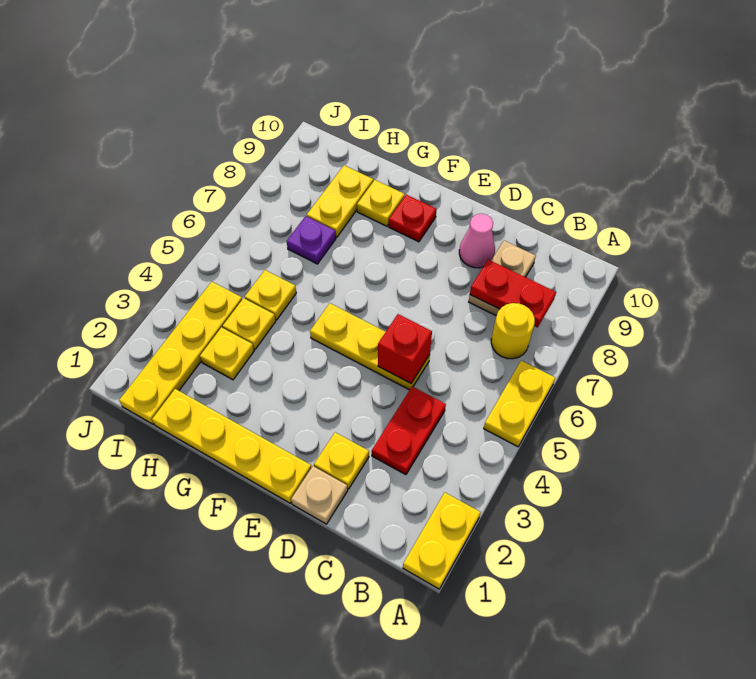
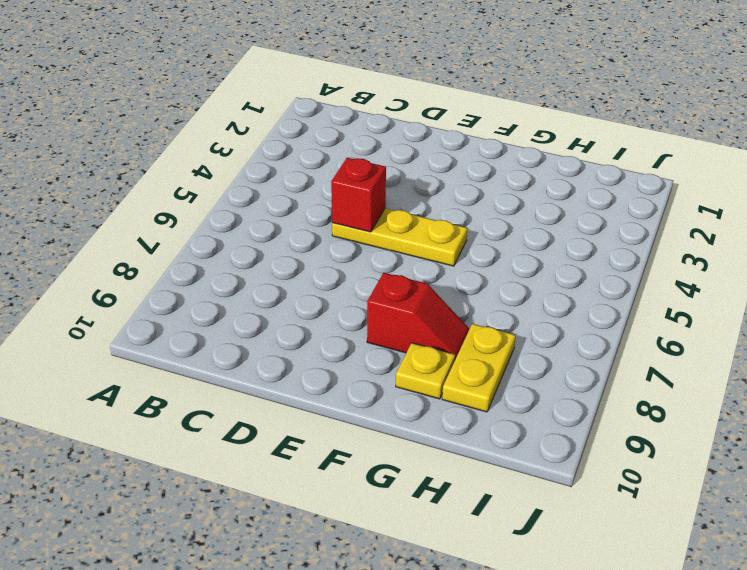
red slope F8:G8 level 1 top F -> none
none -> yellow plate A1:A2 level 1
none -> yellow plate A5:A6 level 1
none -> yellow round brick B7 level 1

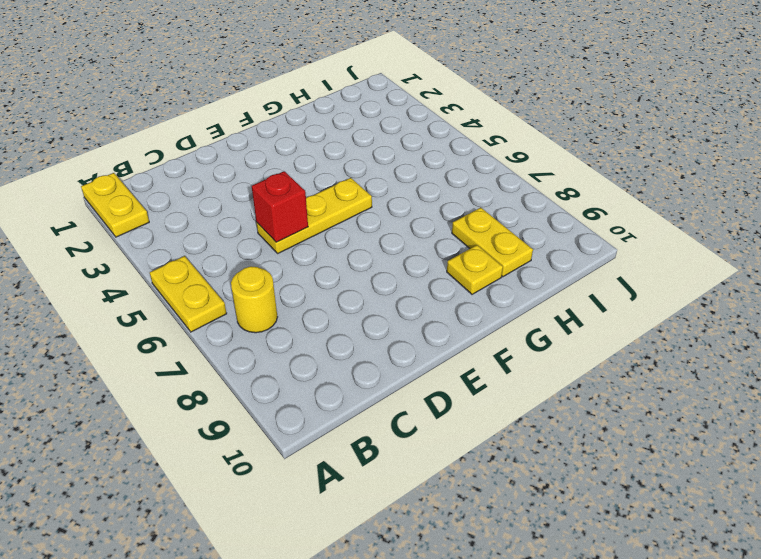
none -> red plate C3:C4 level 1
none -> tan plate C8:C9 level 1
none -> tan plate D1 level 1

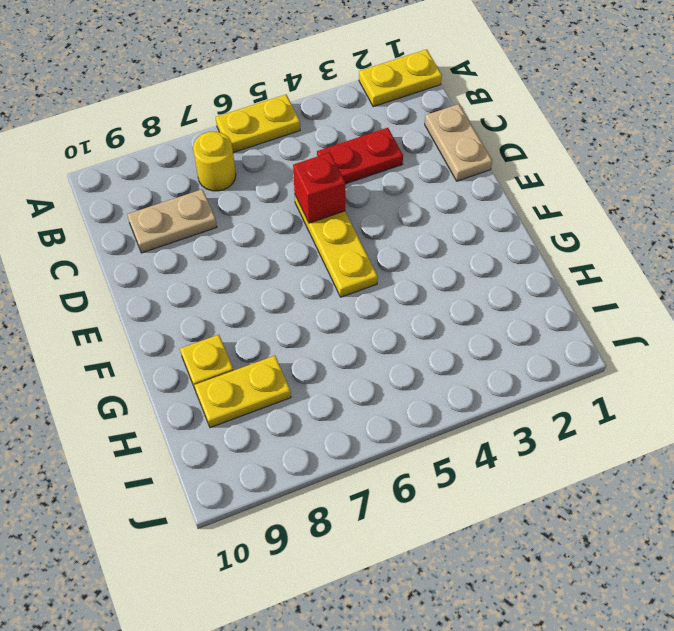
tan plate C1:D1 level 1 -> tan plate D1 level 1
none -> yellow plate D2 level 1
none -> pink cone D9 level 1
none -> yellow plate E1:H1 level 1

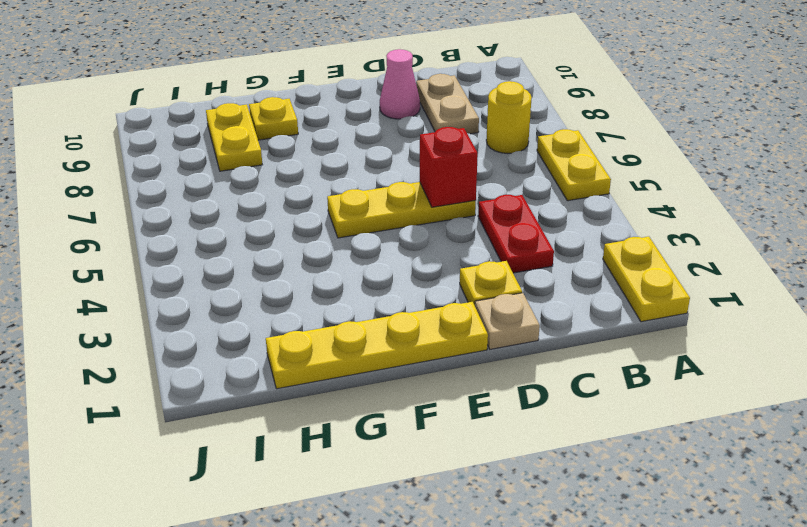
none -> red plate F9 level 1
none -> yellow plate H3 level 1
none -> yellow plate H4 level 1

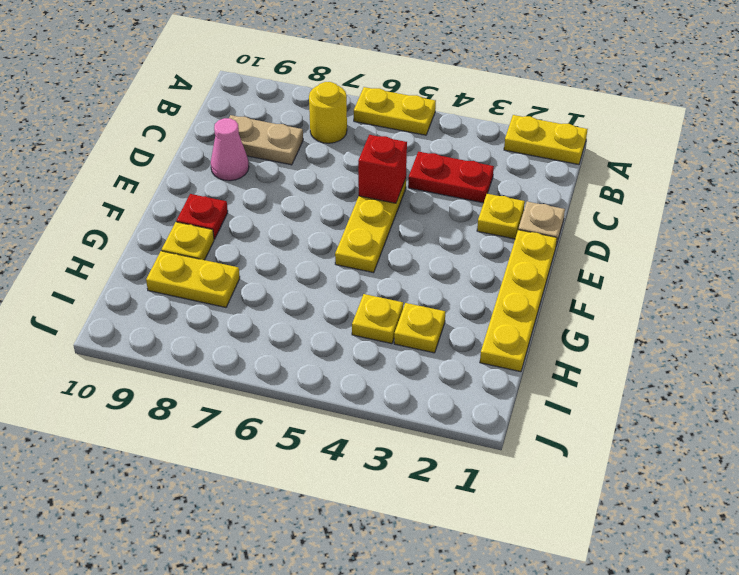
none -> yellow plate H5 level 1
none -> purple plate H7 level 1
none -> yellow plate I1:I4 level 1

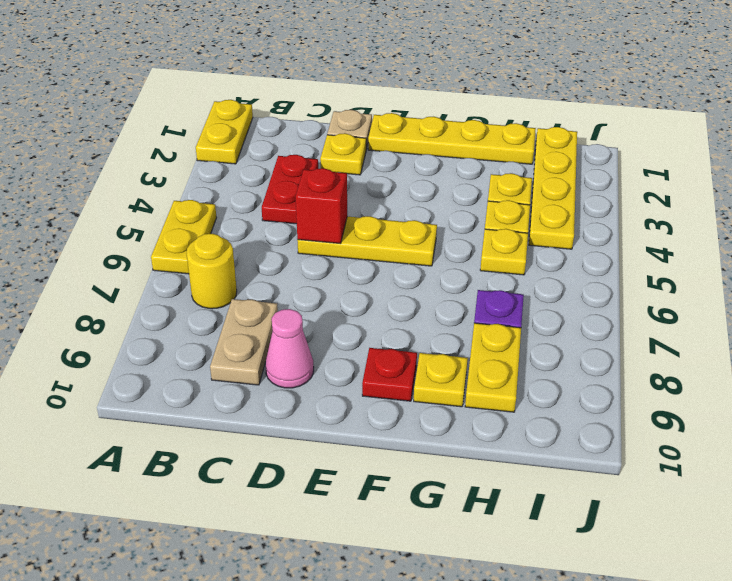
none -> red plate B8:C8 level 2

